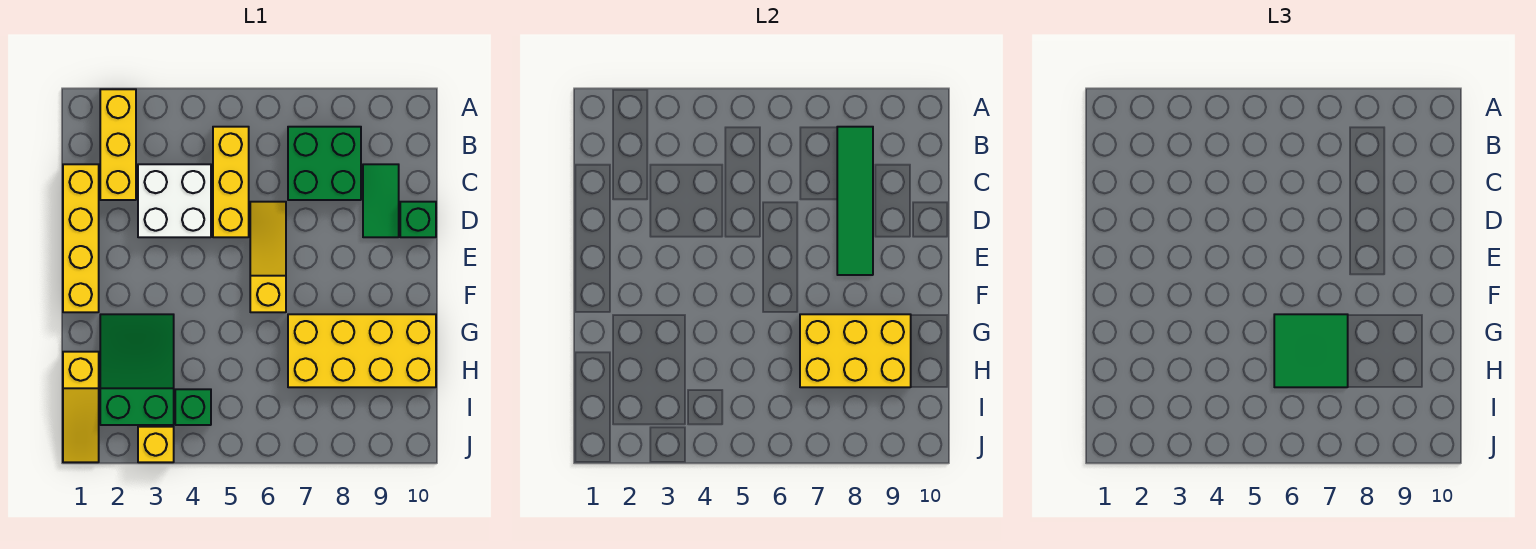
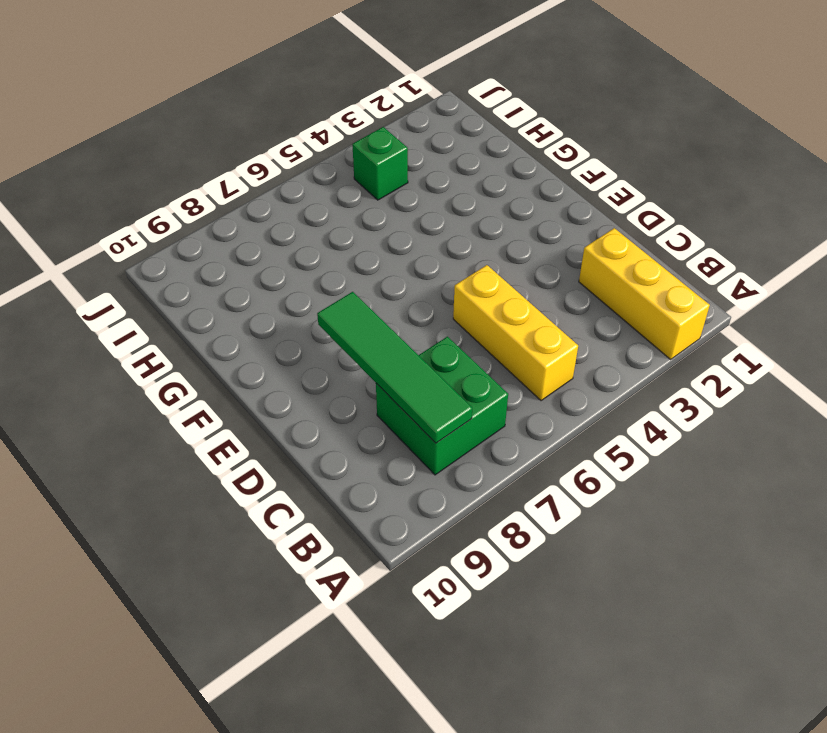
none -> yellow brick C1:F1 level 1
none -> white brick C3:D4 level 1
none -> green tile C9:D9 level 1

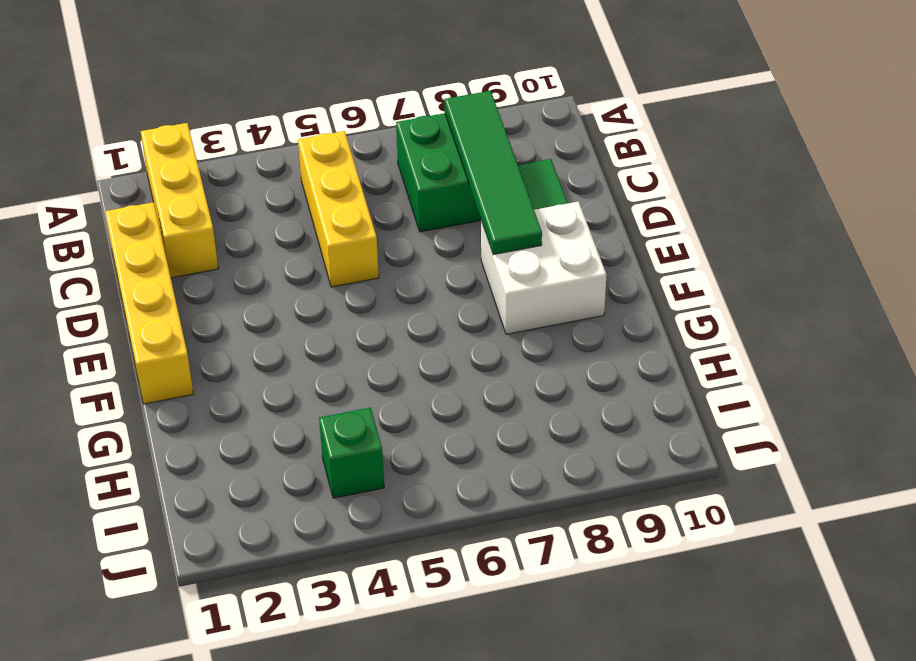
white brick E8:F9 level 1 -> white brick C3:D4 level 1
none -> yellow slope D6:F6 level 1 top F
none -> green brick D10 level 1
none -> green slope G2:I3 level 1 top I

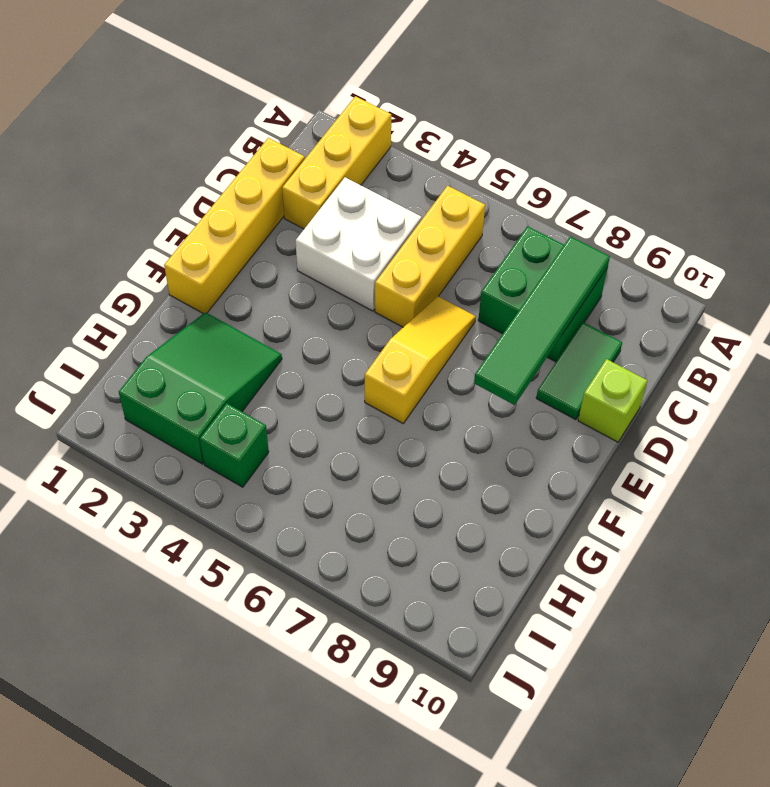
lime brick D10 level 1 -> green brick D10 level 1
none -> yellow brick G7:H10 level 1
none -> yellow slope H1:J1 level 1 top H
none -> yellow brick J3 level 1

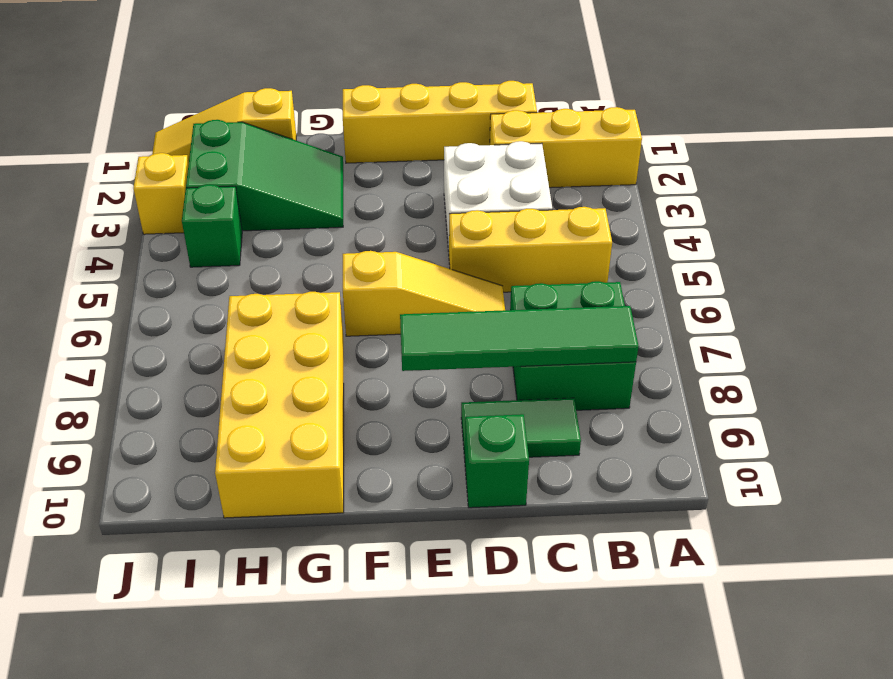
none -> yellow brick G7:H9 level 2
none -> green tile G6:H7 level 3

